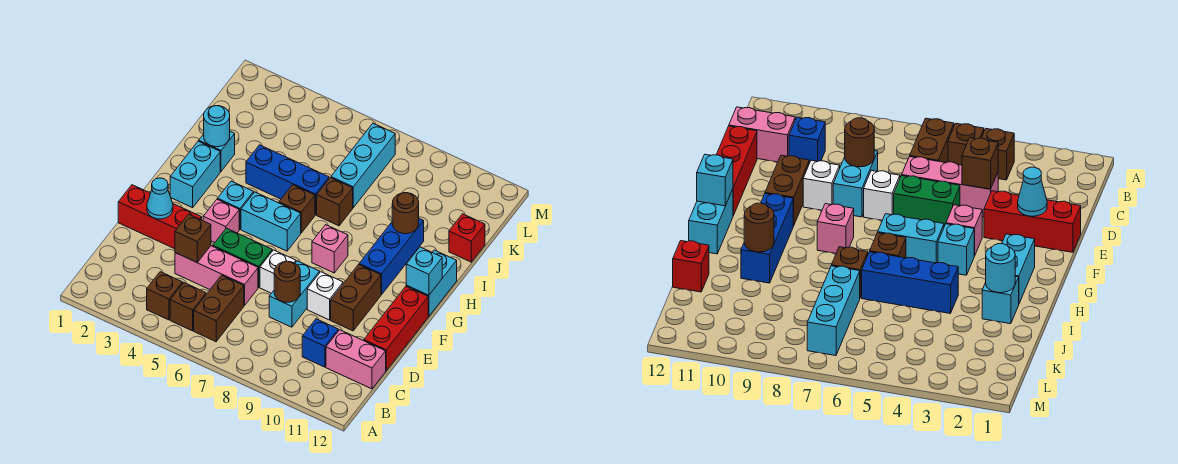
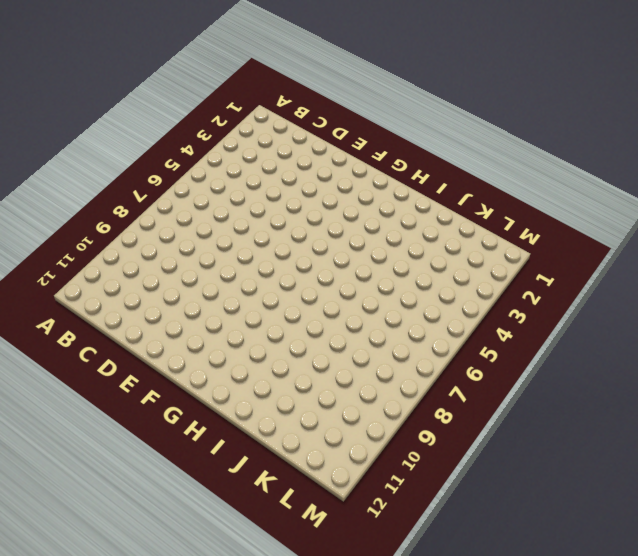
none -> brown brick B4 level 1
none -> brown brick B5 level 1
none -> brown brick B6:C6 level 1
none -> blue brick C10 level 1

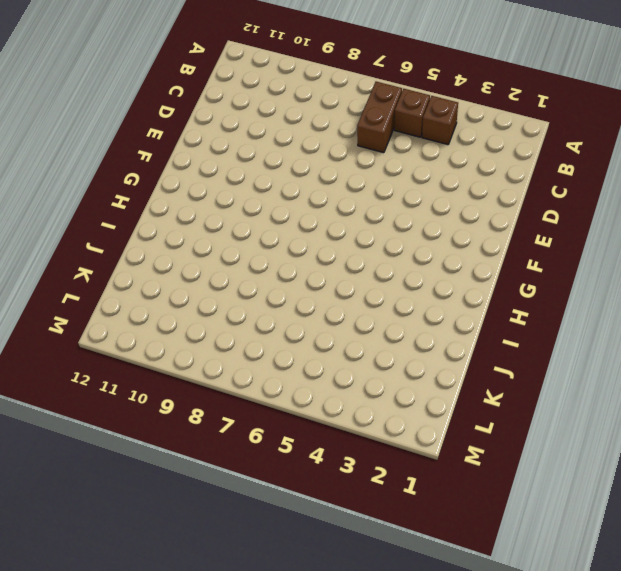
none -> blue brick C10 level 1
none -> pink brick C11:C12 level 1
none -> pink brick D4:D6 level 1
none -> cyan brick D8:E8 level 1

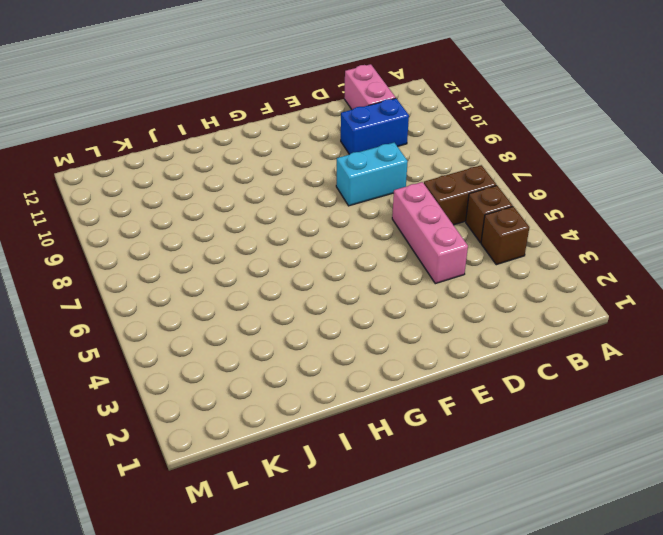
blue brick C10:D10 level 1 -> blue brick C10 level 1
none -> red brick D12:F12 level 1
none -> red brick E1:E3 level 1
none -> green brick E5:E6 level 1
none -> white brick E7 level 1

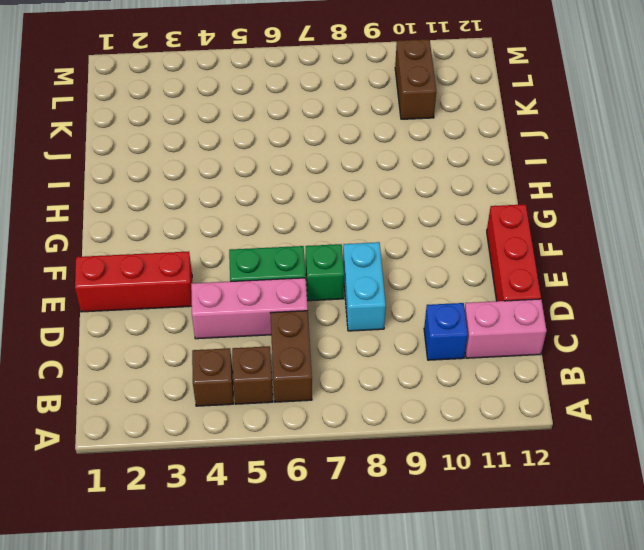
green brick E7 level 1 -> white brick E7 level 1
brown brick K10:L10 level 1 -> brown brick E10:F10 level 1
none -> white brick E9 level 1
none -> pink brick F4 level 1
none -> cyan brick G2:H2 level 1
none -> cyan brick G4 level 1

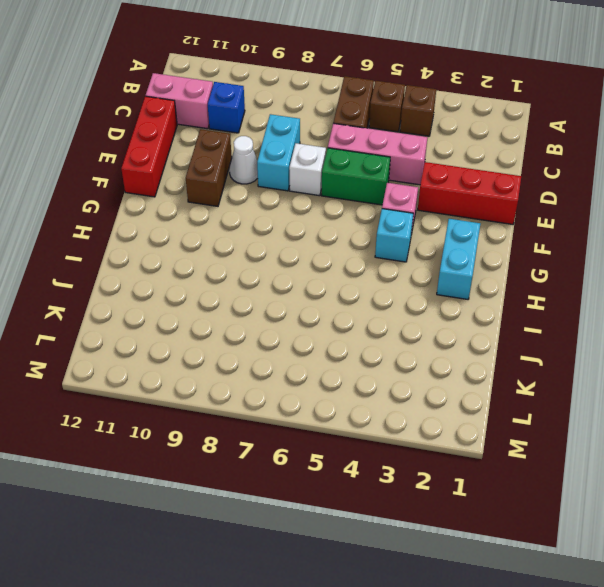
white cone E9 level 1 -> white brick E9 level 1
none -> cyan brick G5:G6 level 1
none -> pink brick G8 level 1
none -> blue brick G10:I10 level 1
none -> cyan brick G12:H12 level 1

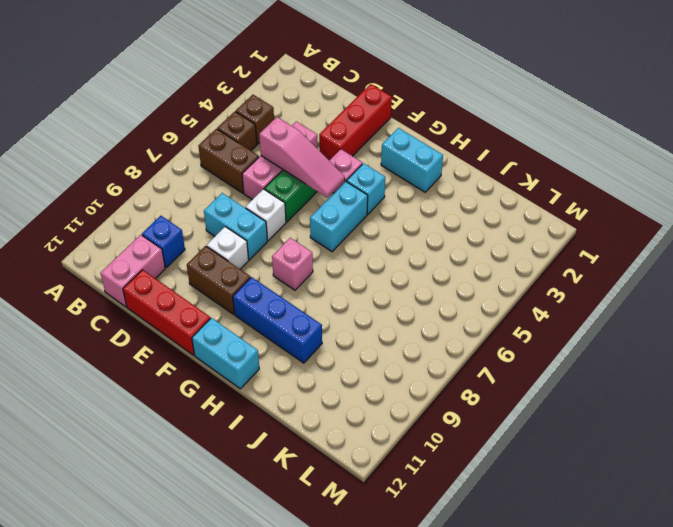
pink slope D5:F5 level 2 top D -> none
none -> brown brick H6 level 1
none -> cyan brick I2 level 1
none -> blue brick I4:I6 level 1
none -> brown brick I7 level 1

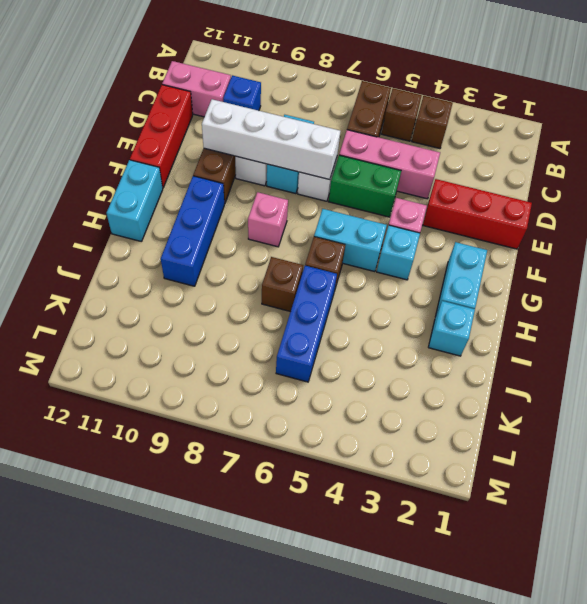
white brick E7:E10 level 2 -> none
blue brick I6:K6 level 1 -> blue brick I4:I6 level 1
none -> cyan brick J7:L7 level 1
none -> red brick J12 level 1
none -> brown brick D4 level 2
none -> brown round brick D8 level 2

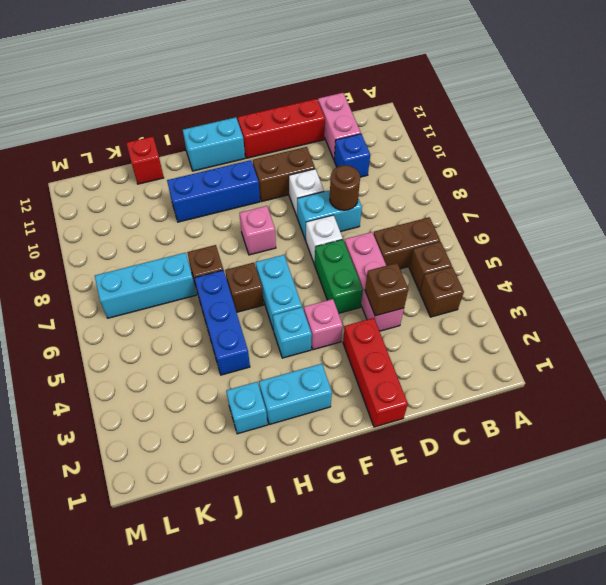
none -> cyan cone E2 level 2
none -> cyan brick G12 level 2
none -> cyan round brick I2 level 2
none -> brown round brick I10 level 2

